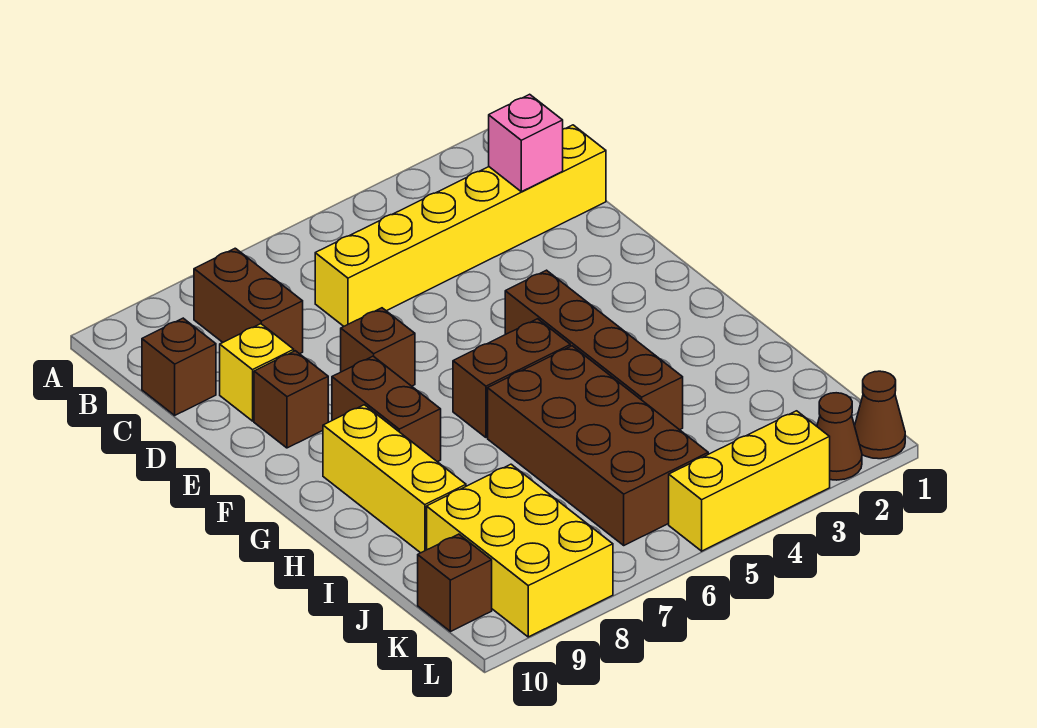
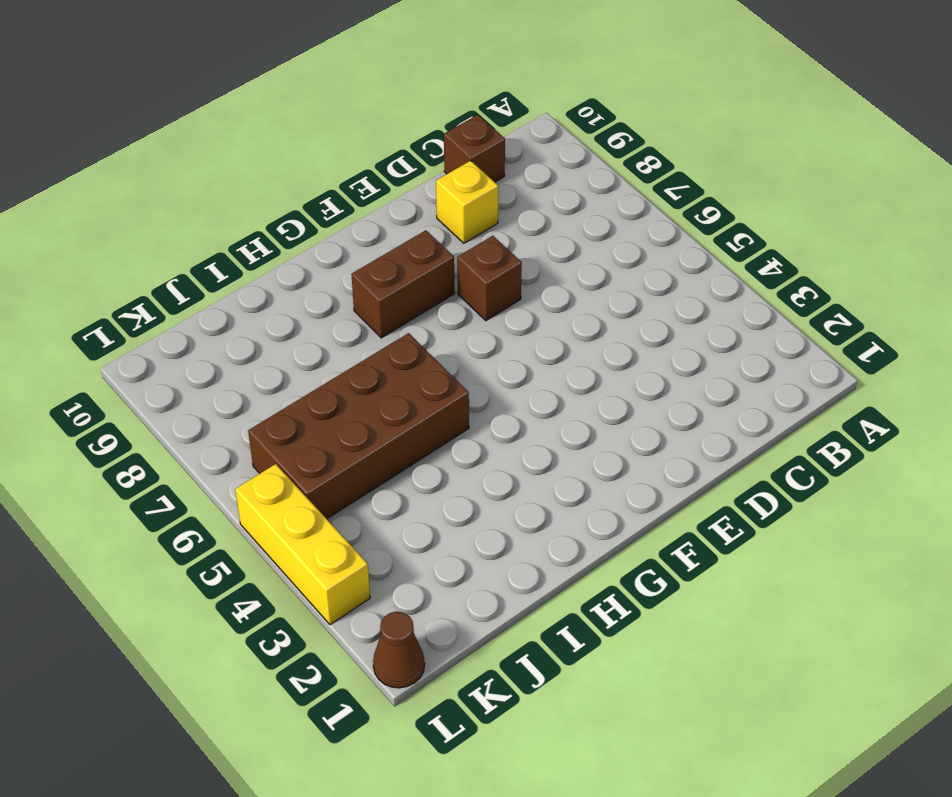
none -> brown brick B8:C8 level 1
none -> yellow brick C1:C6 level 1
none -> brown brick E9 level 1

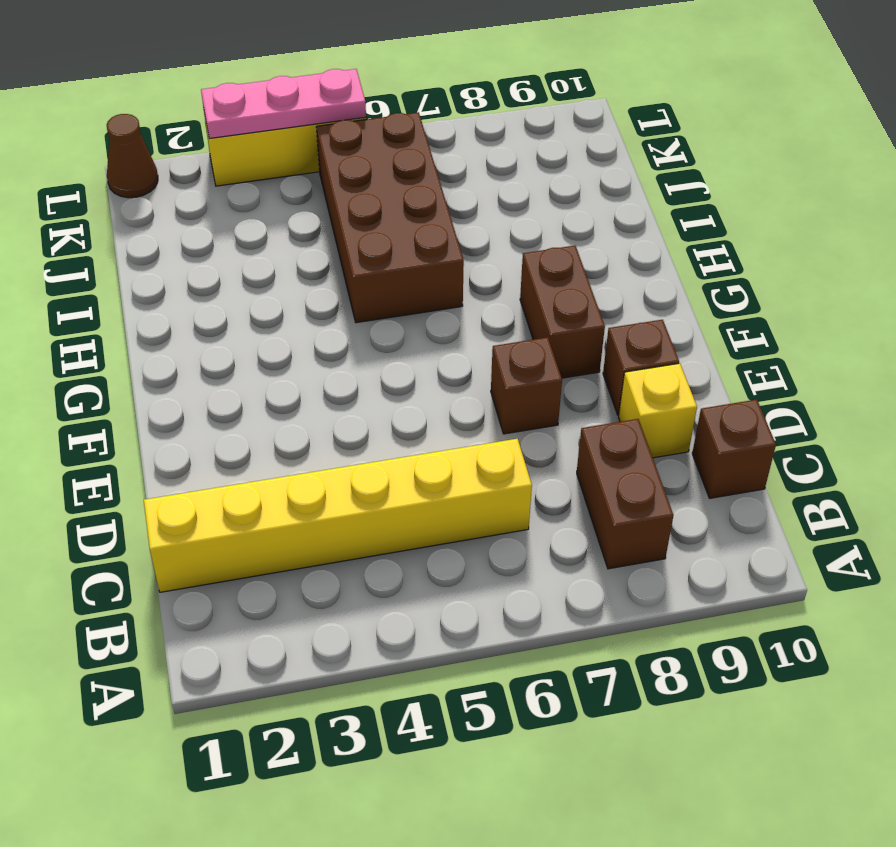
pink plate L3:L5 level 2 -> none
none -> brown brick F4:I4 level 1
none -> brown brick G5:G6 level 1
none -> yellow brick G9:I9 level 1

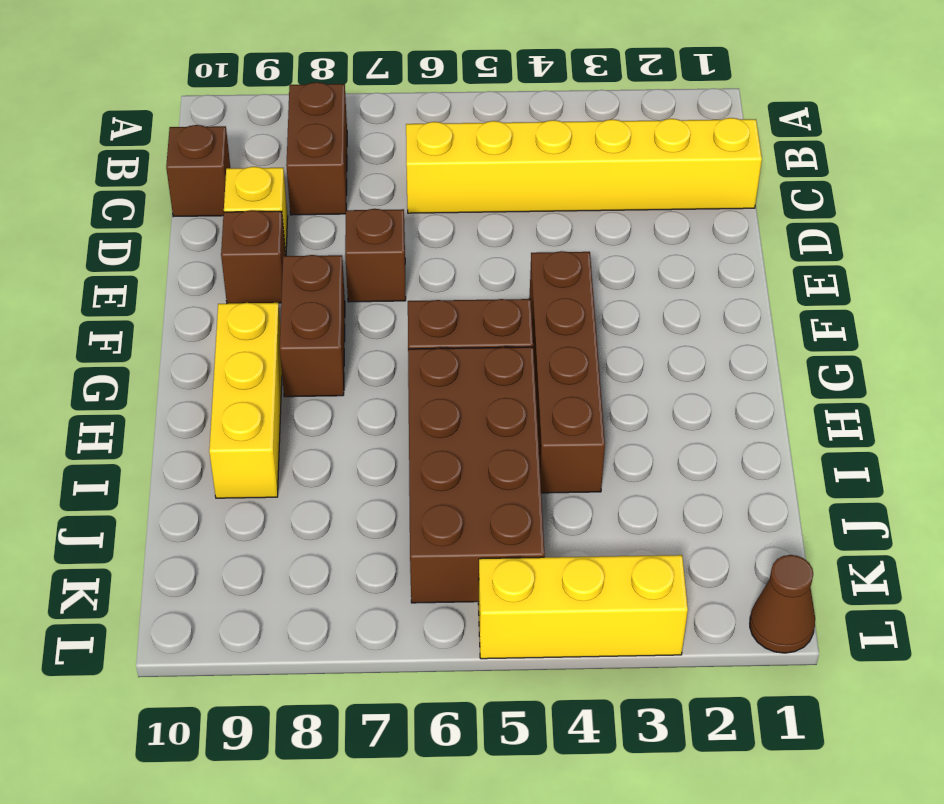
none -> yellow brick J8:L9 level 1
none -> brown brick K10 level 1
none -> brown cone L2 level 1

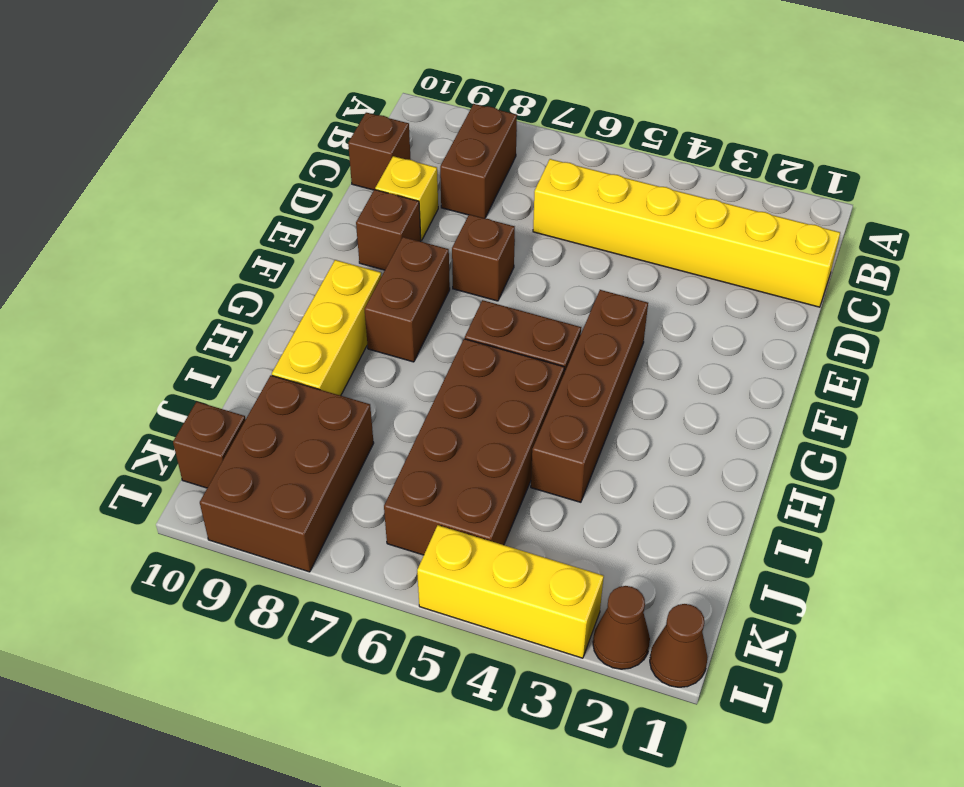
brown brick J8:L9 level 1 -> yellow brick J8:L9 level 1
none -> pink brick C2 level 2

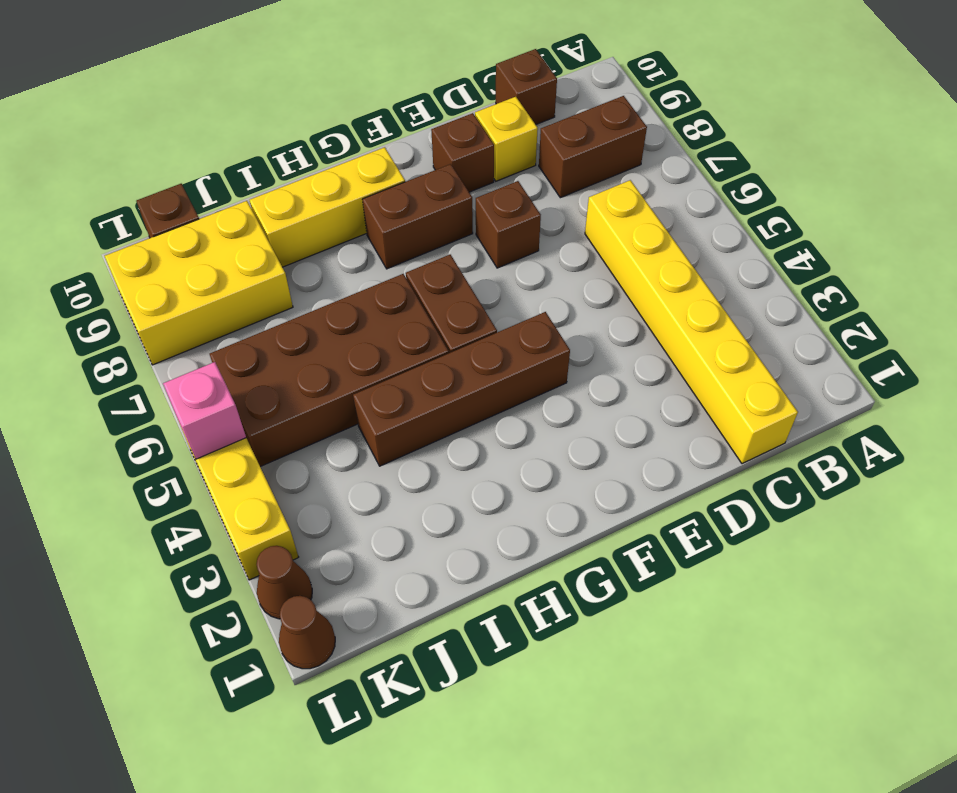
pink brick L5 level 2 -> pink brick C2 level 2

